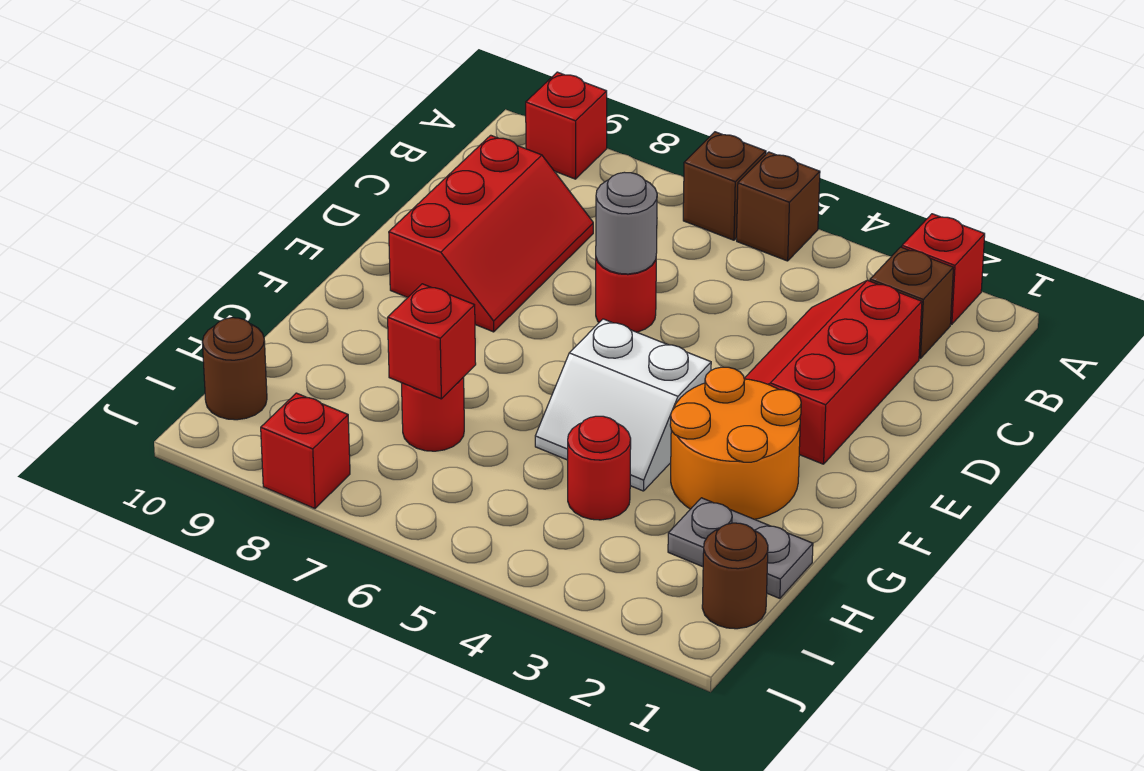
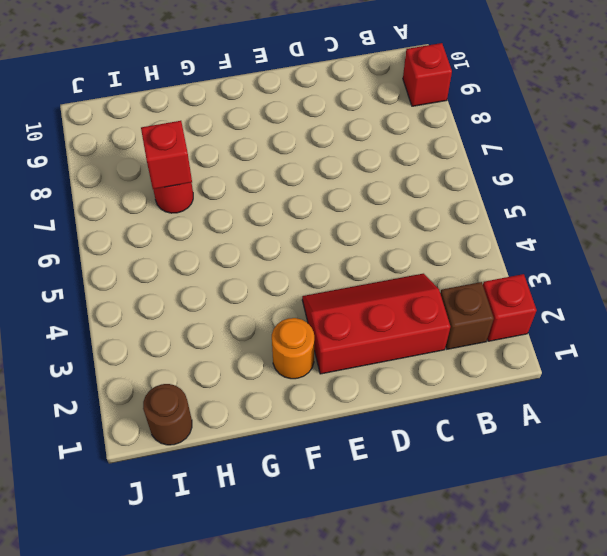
orange round brick F2 level 1 -> orange round brick F2:G3 level 1
none -> brown brick A5 level 1
none -> brown brick A6 level 1
none -> red slope C8:E9 level 1 top 9

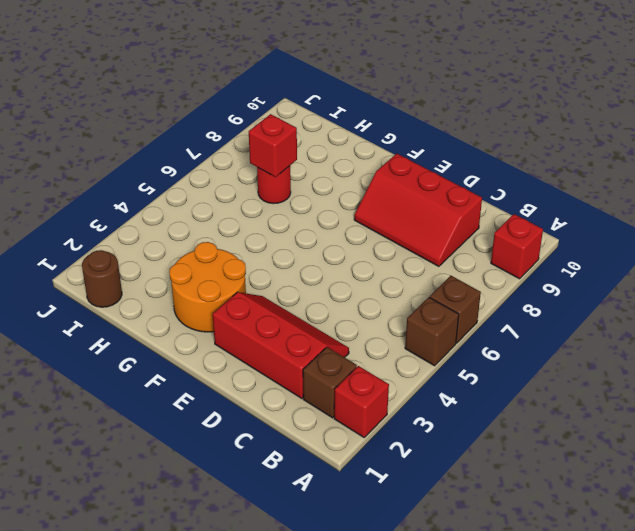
none -> red round brick D6 level 1
none -> white slope F4:G5 level 1 top F
none -> grey plate H1:H2 level 1

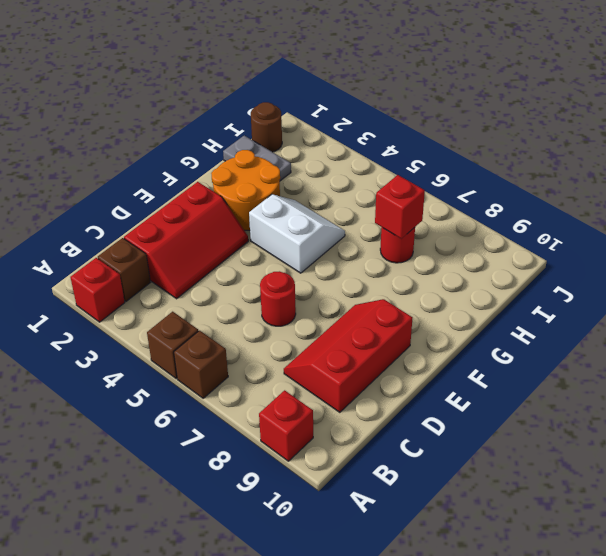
none -> red round brick H4 level 1
none -> brown round brick I10 level 1
none -> red brick J8 level 1

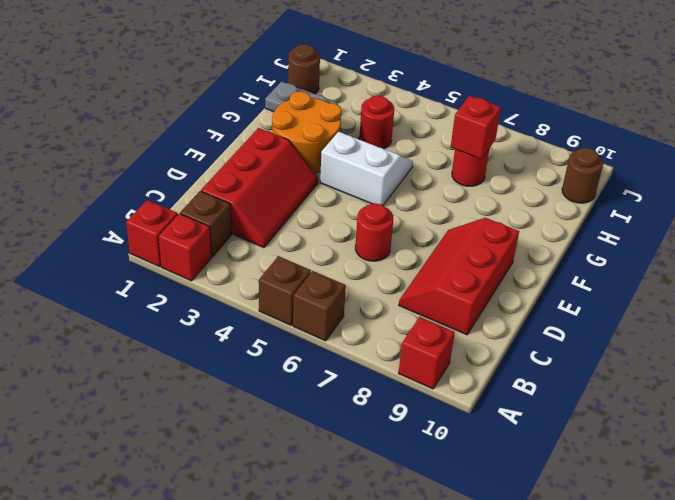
red brick A1 level 1 -> red brick J8 level 1
none -> grey round brick D6 level 2

